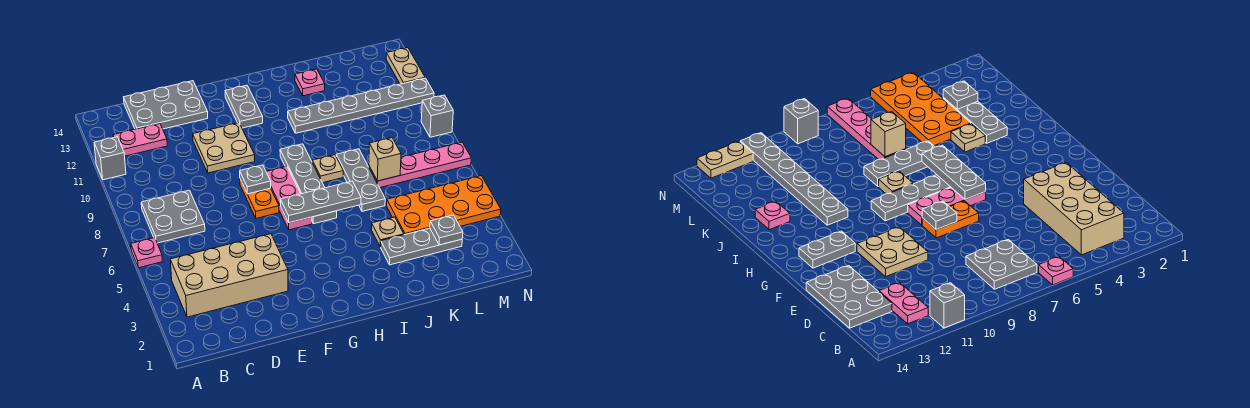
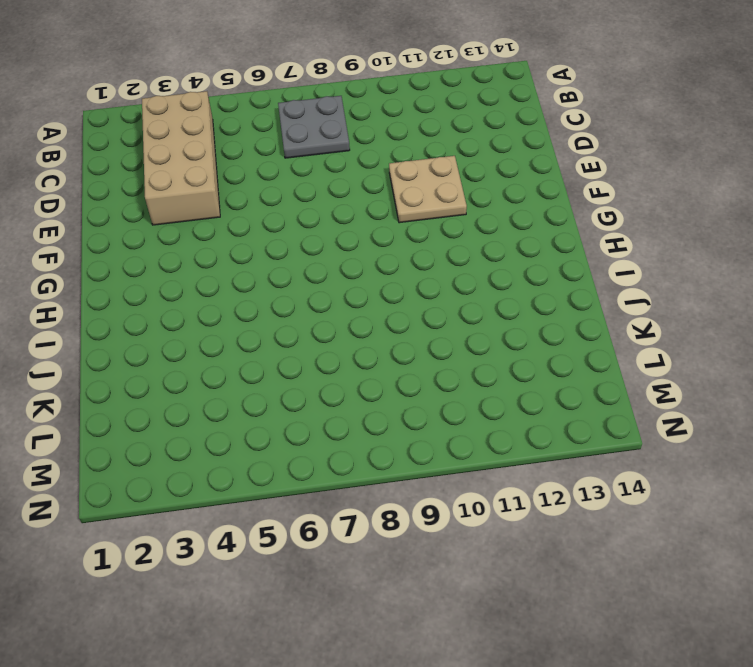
none -> pink plate A6 level 1
none -> grey brick A11 level 1
none -> pink plate B12:C12 level 1

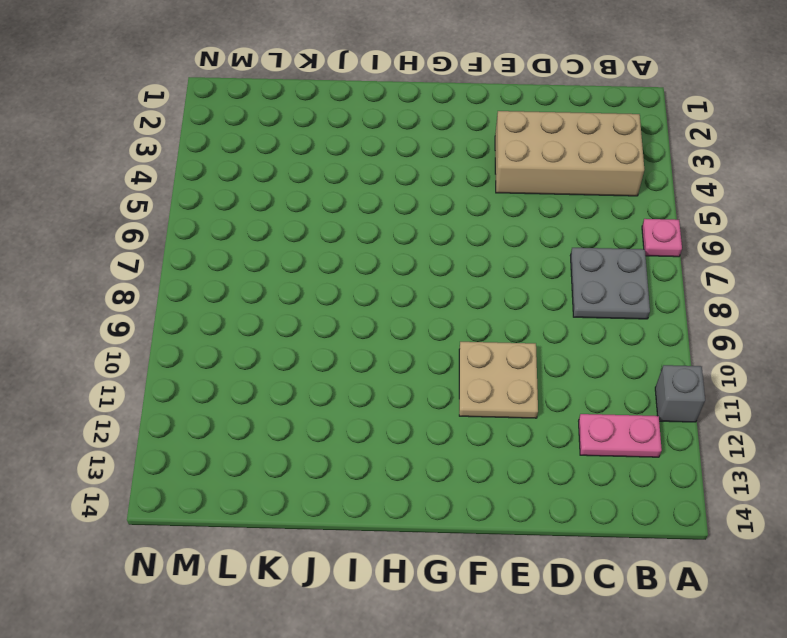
none -> grey plate C13:E14 level 1
none -> orange plate F7:F8 level 1
none -> pink plate G6:G8 level 1

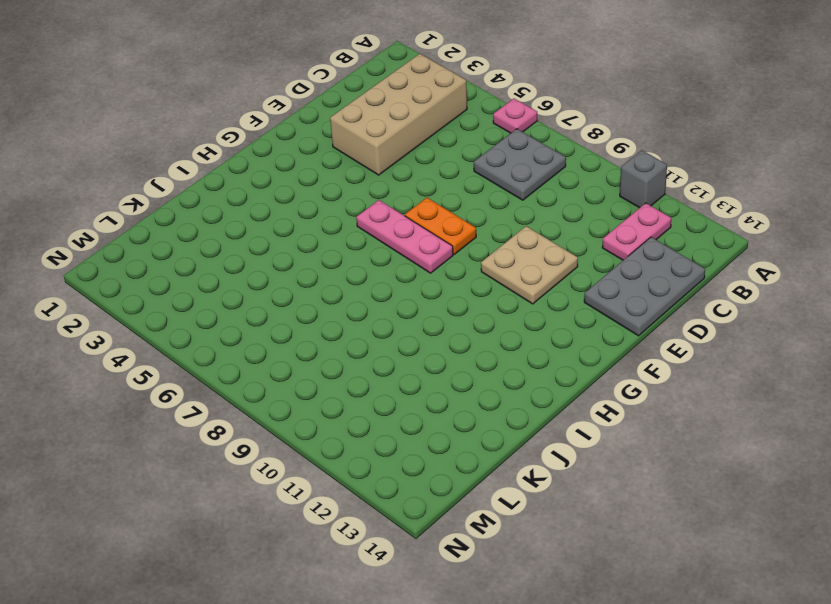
none -> grey plate G12:G13 level 1
none -> grey plate H6:H9 level 1
none -> tan plate I8 level 1

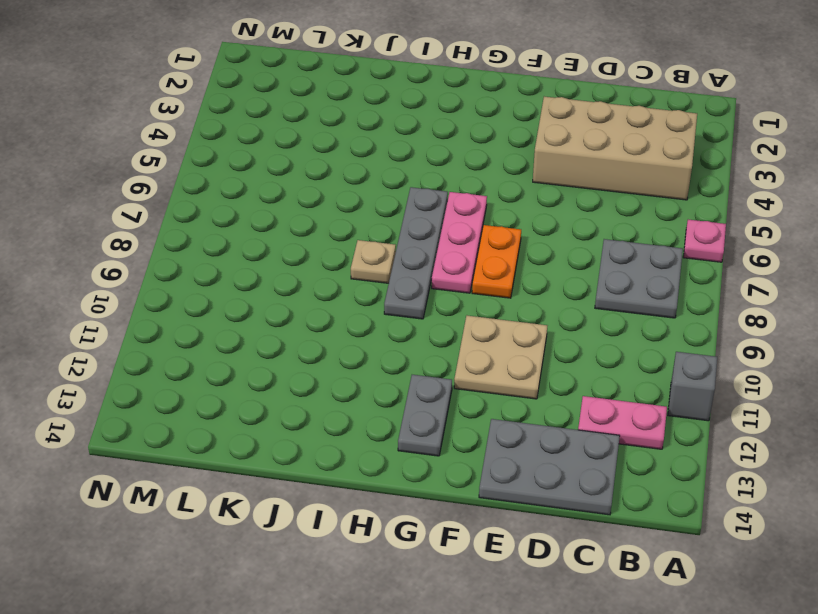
none -> grey plate I11:N11 level 1
none -> grey plate J3:L3 level 1
none -> tan plate J4 level 1

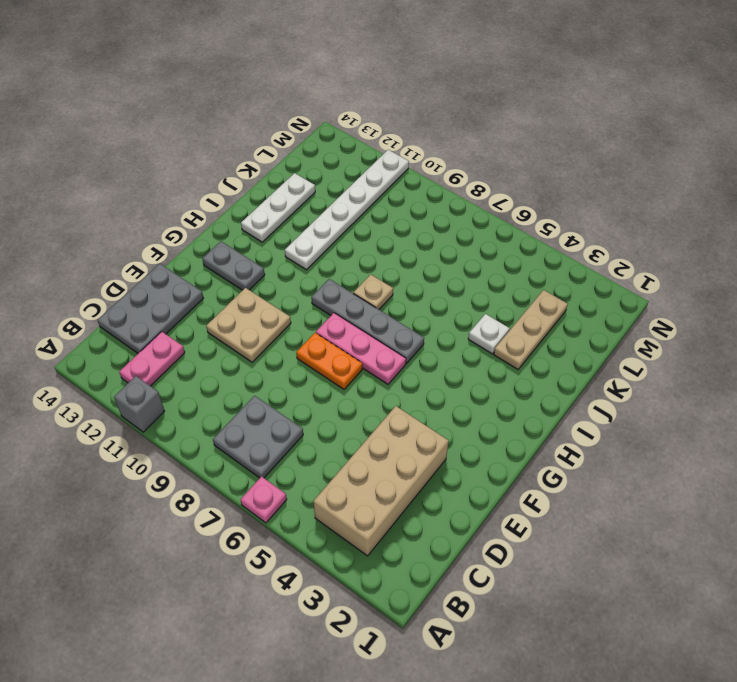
white plate I11:N11 level 1 -> grey plate I11:N11 level 1
white plate I13:K13 level 1 -> pink plate J13 level 1
tan plate J3:L3 level 1 -> grey plate J3:L3 level 1
white plate J4 level 1 -> tan plate J4 level 1
none -> grey plate J6:J8 level 1
none -> orange plate K4:N5 level 1
none -> pink plate K7:N7 level 1

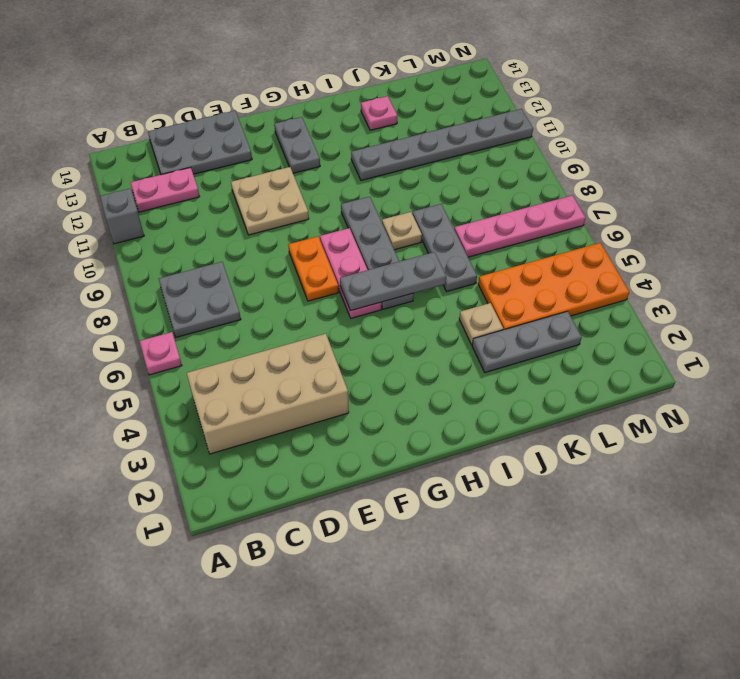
none -> grey brick N9 level 1
none -> tan plate N12:N13 level 1
none -> grey plate F8 level 2

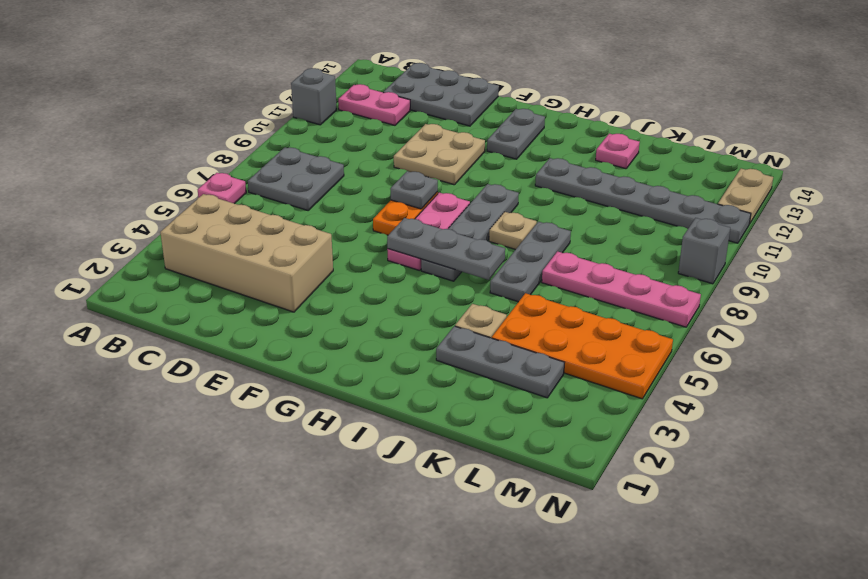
none -> tan brick K7 level 2
none -> grey plate L3 level 2

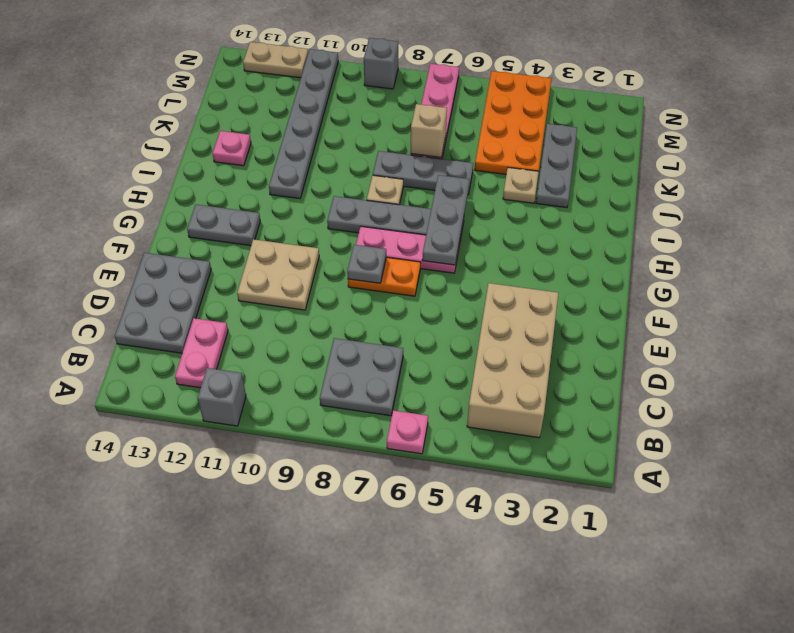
none -> grey plate L3 level 2

